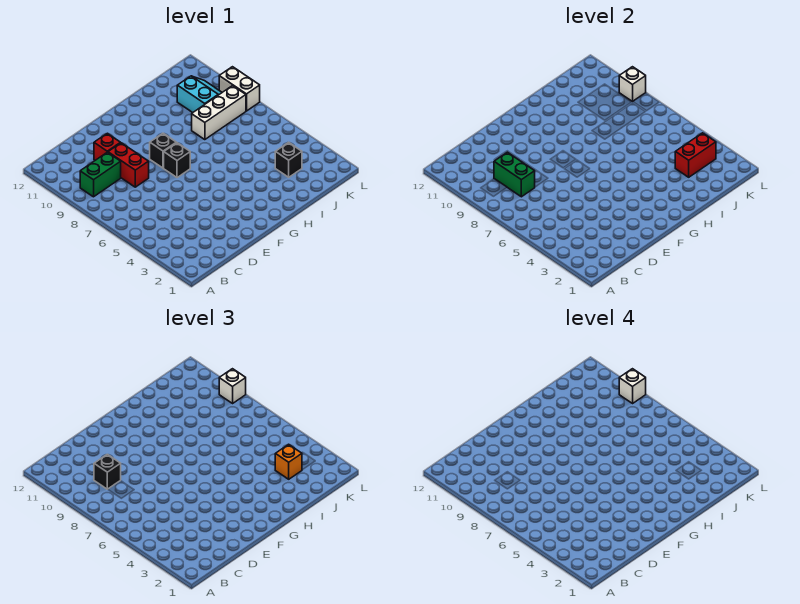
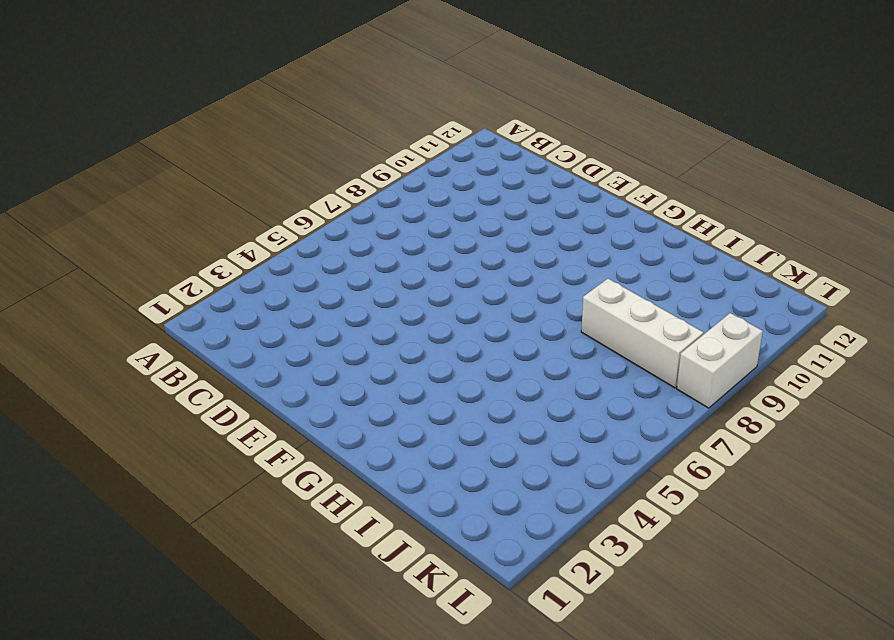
none -> green brick B9:C9 level 1
none -> red brick D8:D9 level 1
none -> red brick D10 level 1

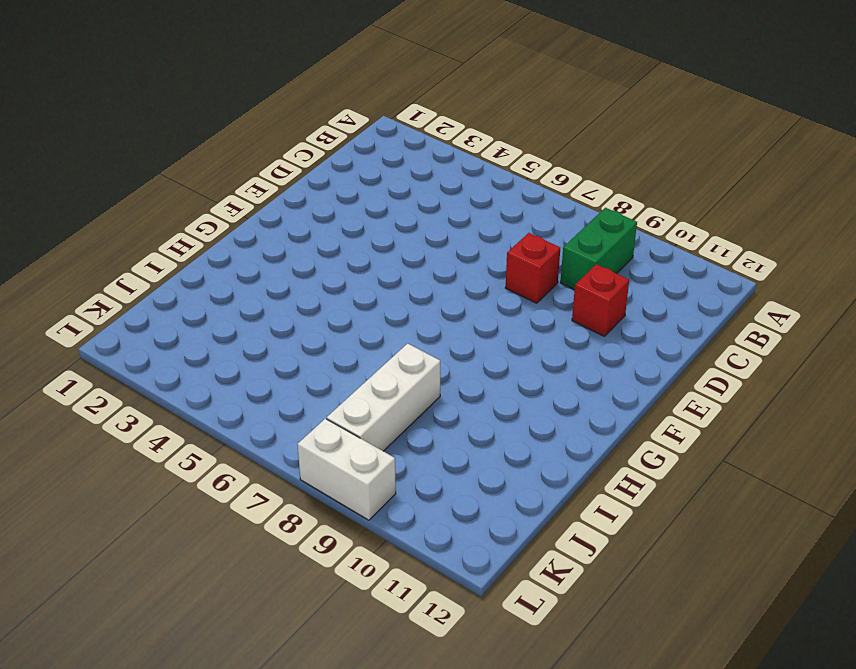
red brick D8 level 1 -> red brick D8:D9 level 1
none -> black brick F7 level 1
none -> black brick F8 level 1
none -> black brick J3 level 1

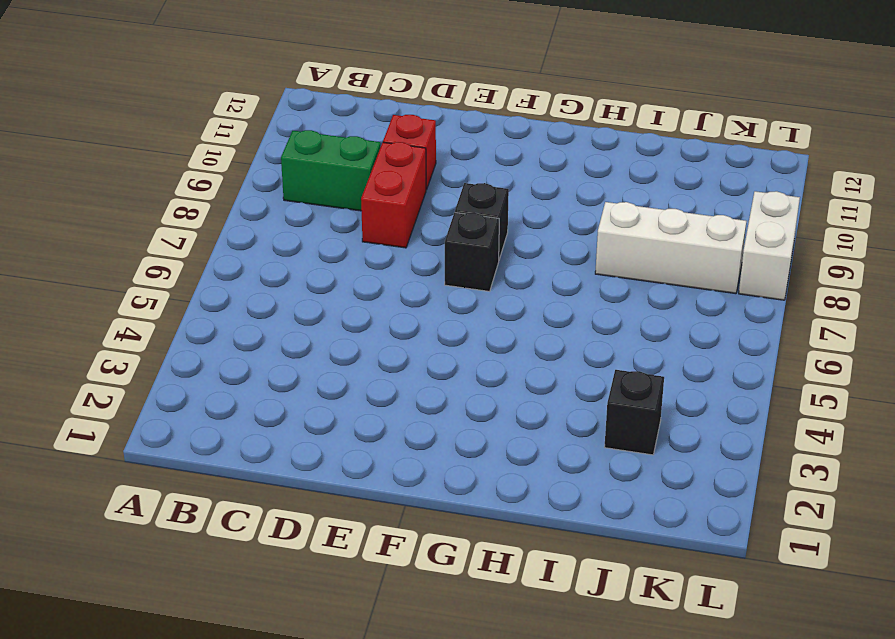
none -> cyan slope J9:K10 level 1 top J
none -> green brick C8:C9 level 2
none -> red brick J3:K3 level 2

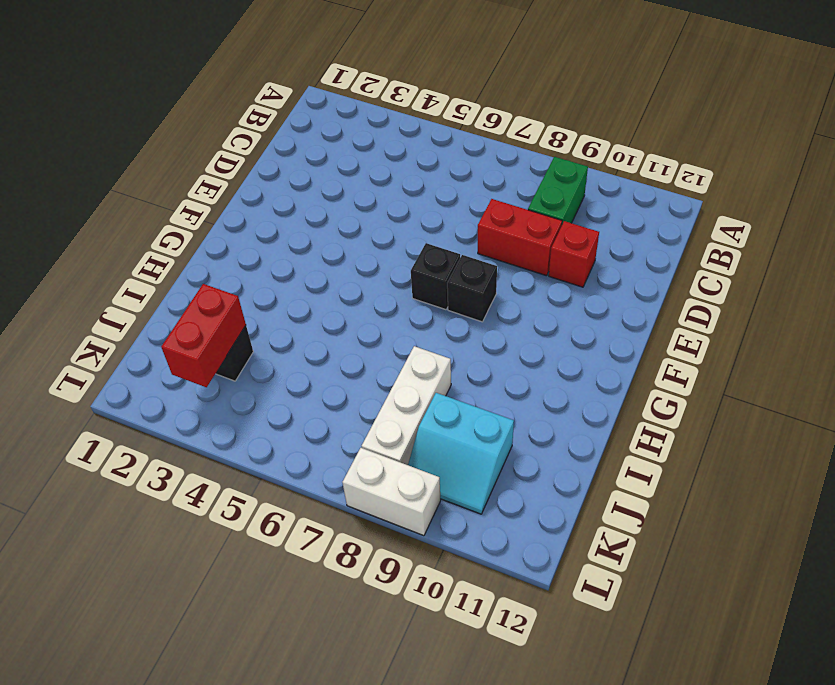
none -> green brick C8:C9 level 2
none -> white brick L9 level 2
none -> black brick C9 level 3

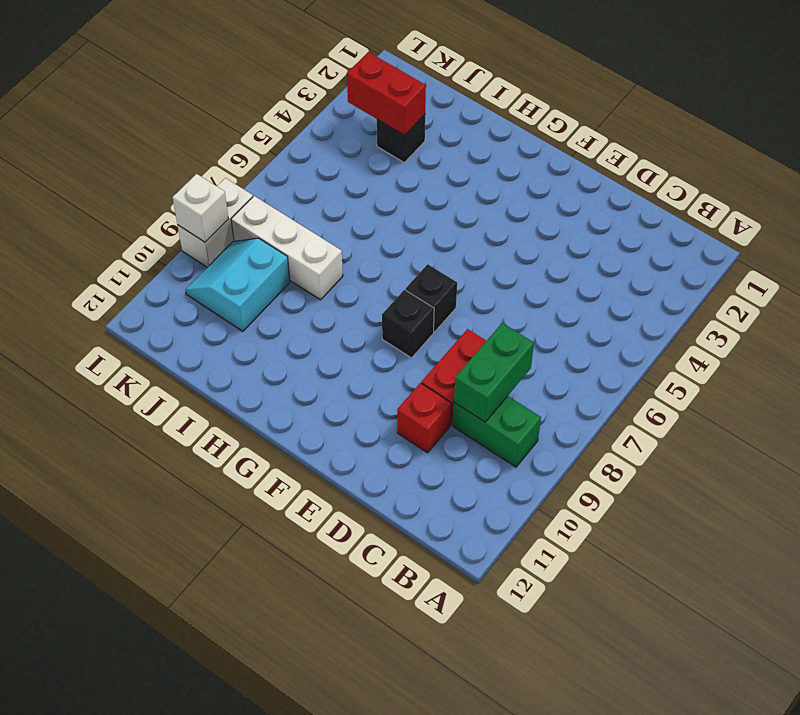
none -> black brick C9 level 3
none -> orange brick J3 level 3
none -> white brick L9 level 3

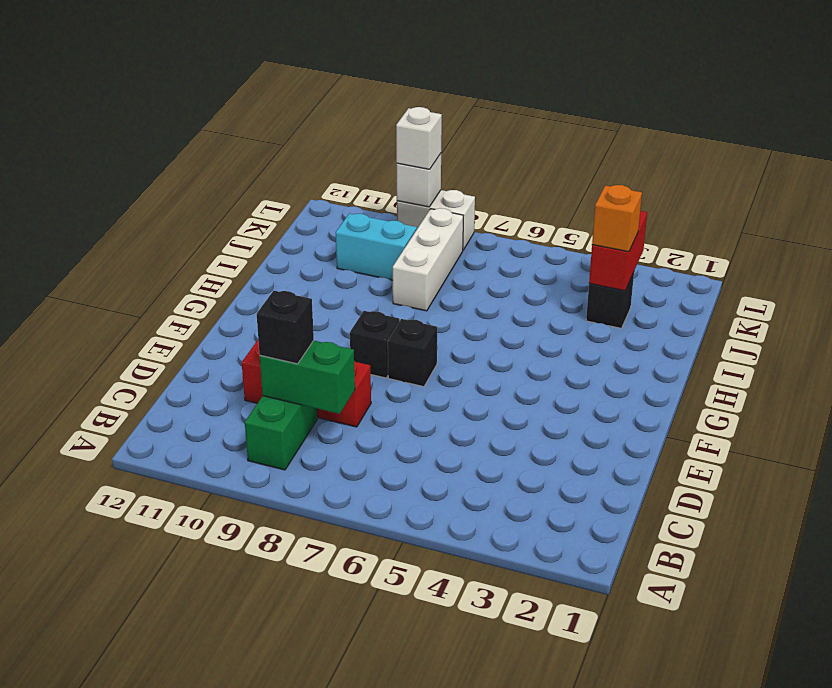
none -> white brick L9 level 4

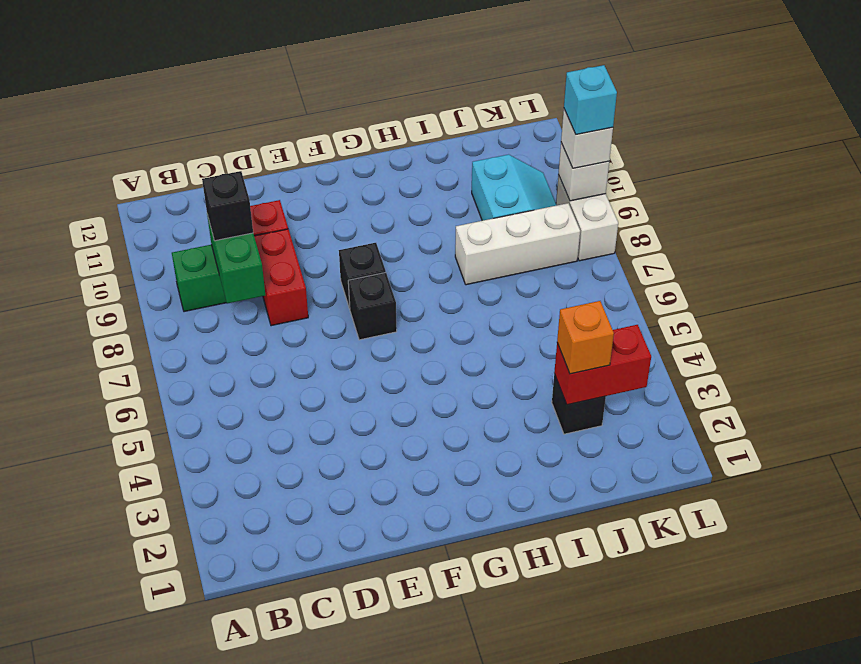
cyan brick L9 level 4 -> white brick L9 level 4

